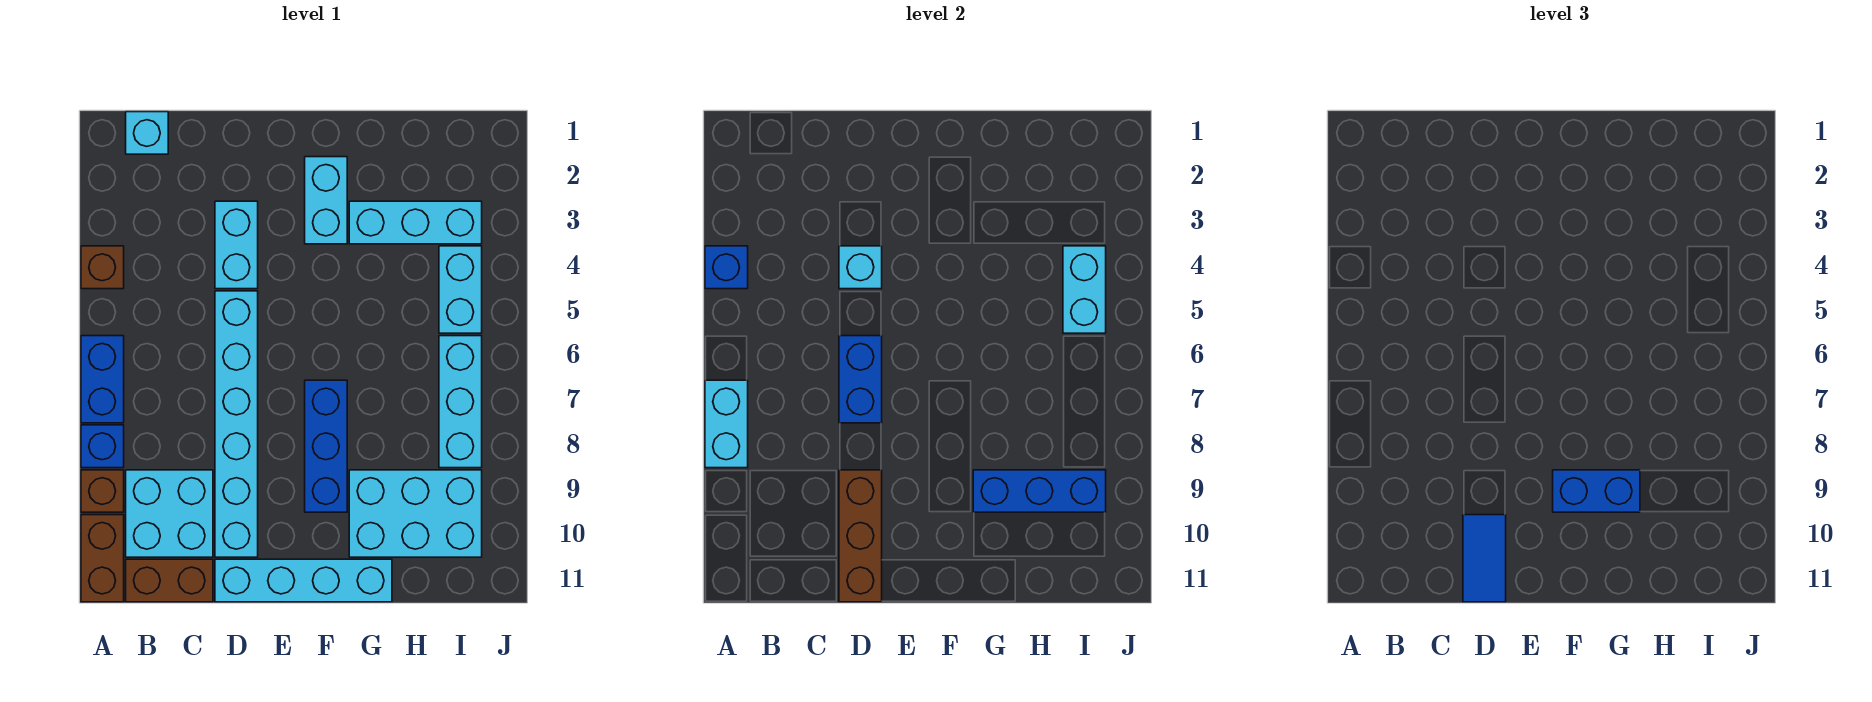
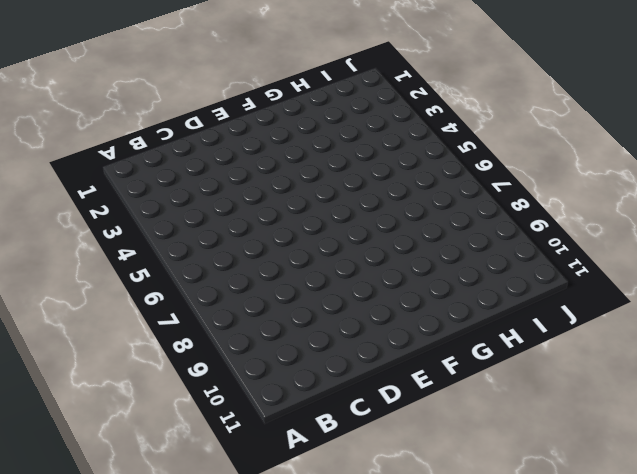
none -> brown brick A4 level 1
none -> blue brick A6:A7 level 1
none -> blue brick A8 level 1

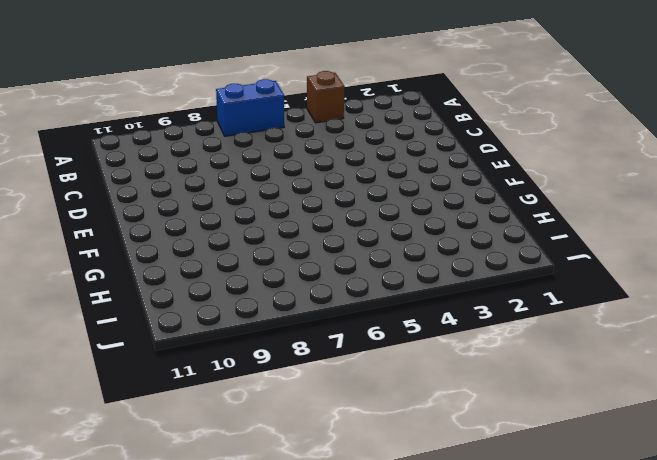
none -> blue brick A8 level 1
none -> brown brick A9 level 1
none -> brown brick A10:A11 level 1

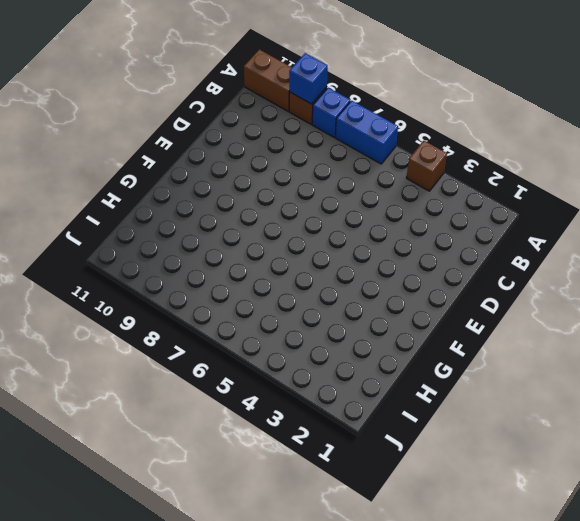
blue brick A9 level 2 -> blue brick A4 level 2
none -> cyan brick B1 level 1
none -> cyan brick B9:C10 level 1
none -> brown brick B11:C11 level 1

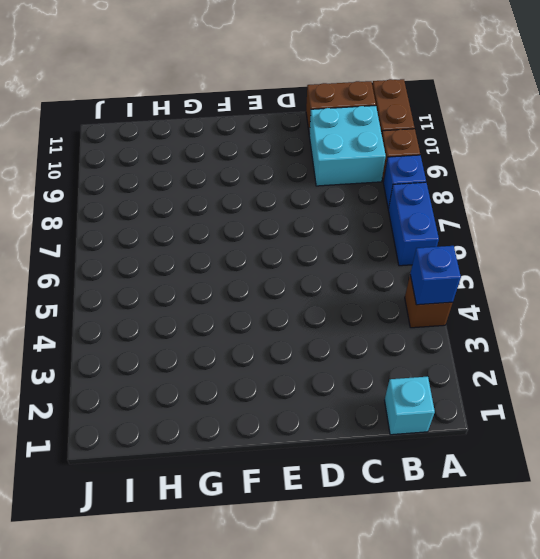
none -> cyan brick D3:D4 level 1
none -> cyan brick D5:D10 level 1
none -> cyan brick D11:G11 level 1

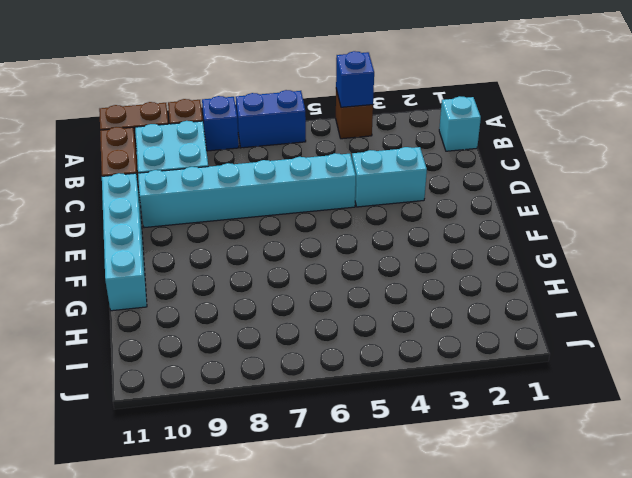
none -> cyan brick F2:F3 level 1
none -> blue brick F7:F9 level 1
none -> cyan brick G3:I3 level 1

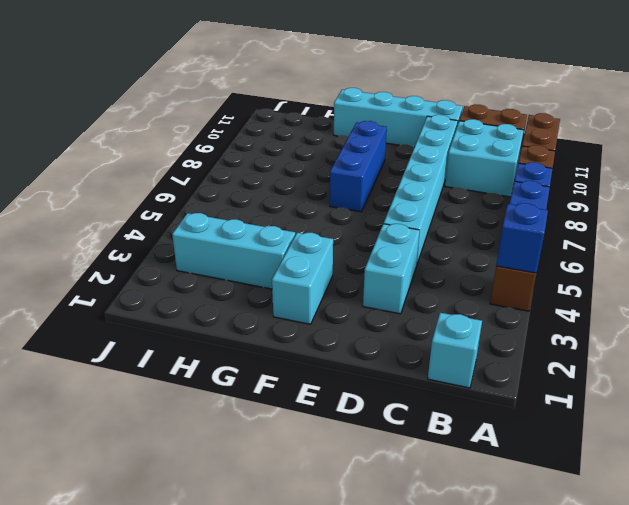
none -> cyan brick G9:I10 level 1
none -> cyan brick I4:I5 level 1
none -> cyan brick I6:I8 level 1

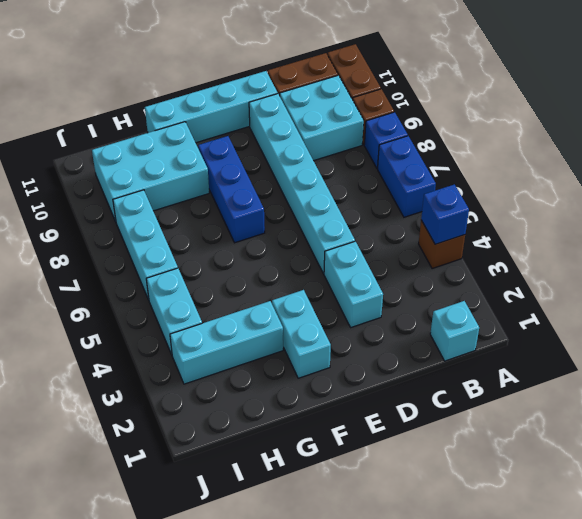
none -> cyan brick A7:A8 level 2
none -> cyan brick D4 level 2
none -> blue brick D6:D7 level 2

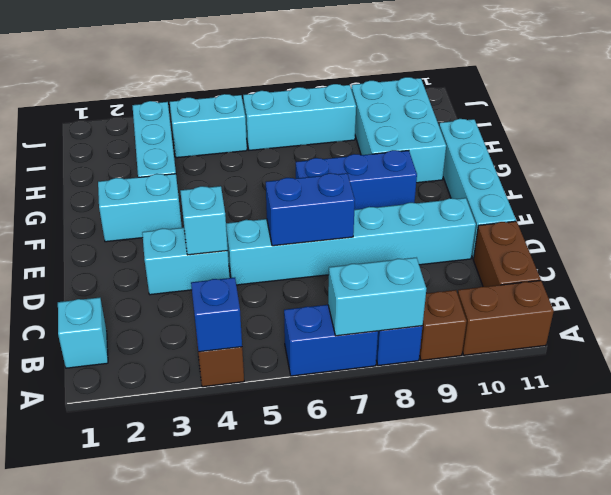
none -> cyan brick B9:C10 level 1
none -> brown brick D9:D11 level 2
none -> blue brick G9:I9 level 2

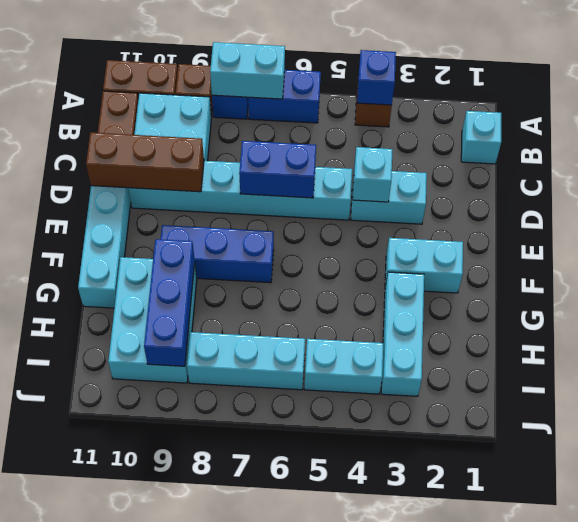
none -> cyan brick I4:I5 level 2
none -> blue tile D10:D11 level 3
none -> blue brick F9:G9 level 3

